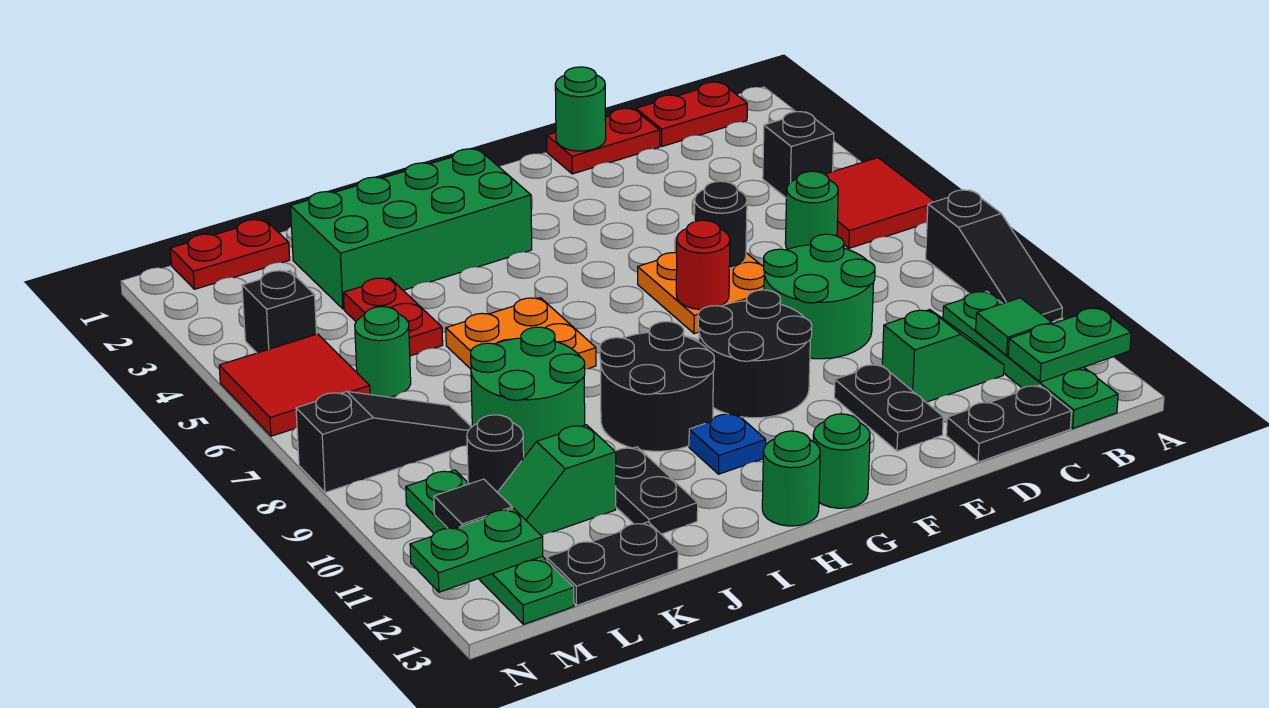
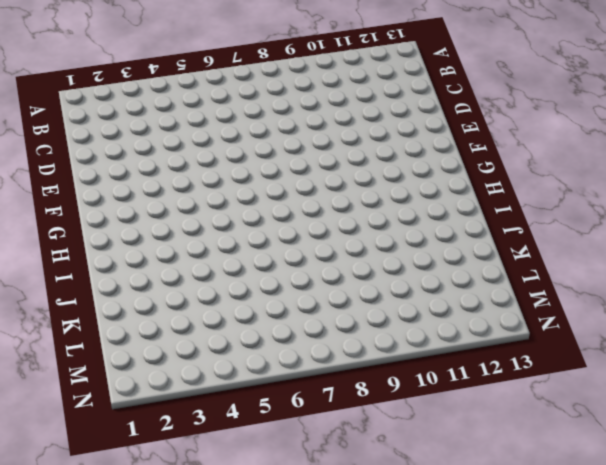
none -> red tile A5:B6 level 1
none -> black slope A8:A10 level 1 top 8
none -> red plate B1:C1 level 1
none -> black brick B4 level 1

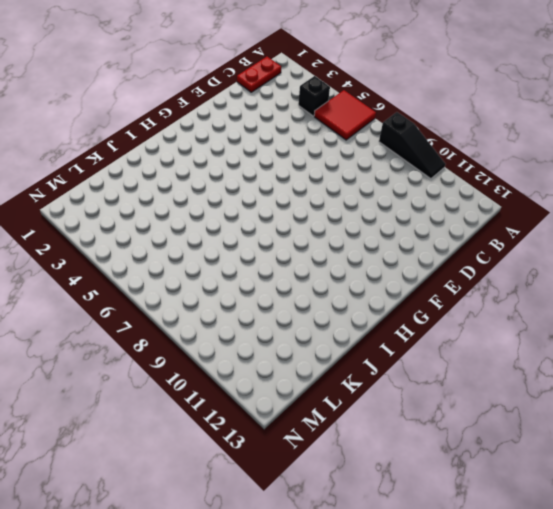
none -> green plate B10:B13 level 1
none -> green round brick C6 level 1
none -> green slope C11:D11 level 1 top D
none -> black plate C13:D13 level 1

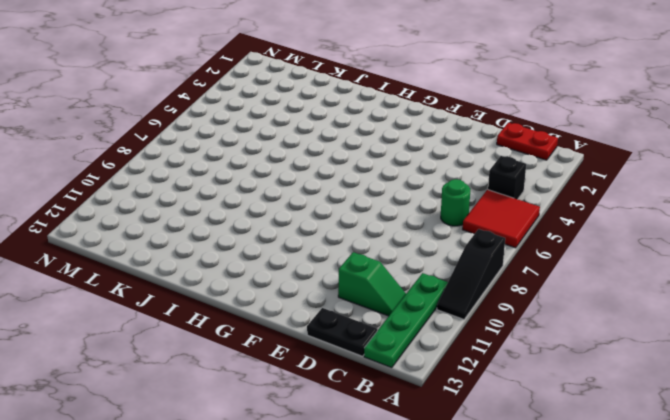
none -> red plate D1:E1 level 1
none -> green round brick D8:E9 level 1
none -> orange plate E6:F7 level 1
none -> black plate E11:E12 level 1

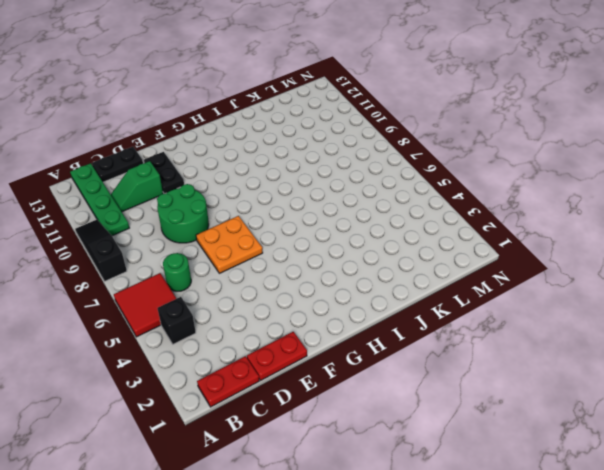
none -> black round brick F9:G10 level 1
none -> green round brick G13 level 1
none -> green brick H2:K3 level 1
none -> black round brick H9:I10 level 1

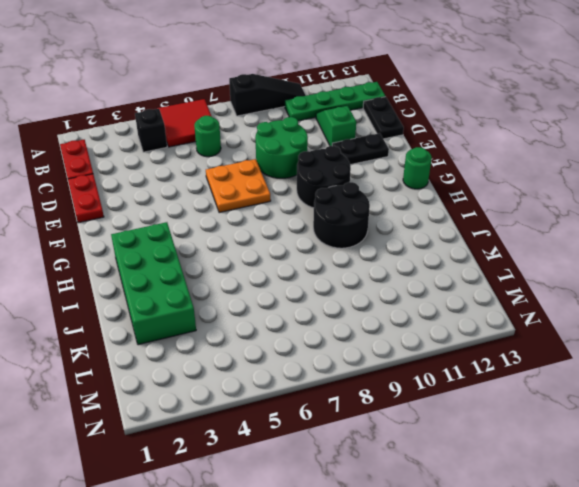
none -> blue plate H11 level 1
none -> green round brick H13 level 1
none -> orange plate I6:J7 level 1
none -> green round brick J8:K9 level 1

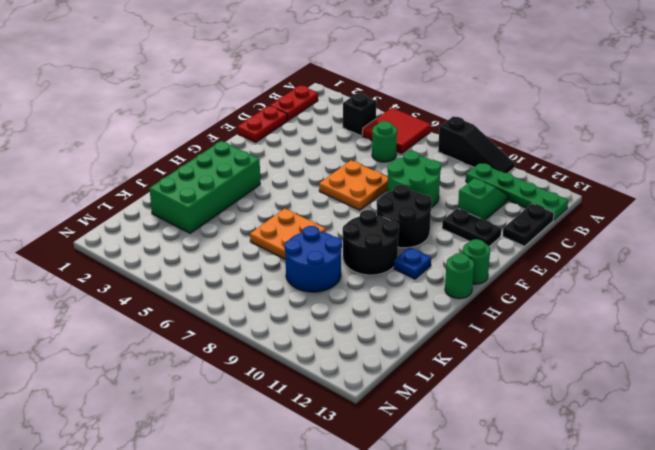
blue round brick J8:K9 level 1 -> green round brick J8:K9 level 1
none -> black plate J11:J12 level 1
none -> red plate K4:K5 level 1
none -> green slope K11:L11 level 1 top K
none -> black plate K13:L13 level 1

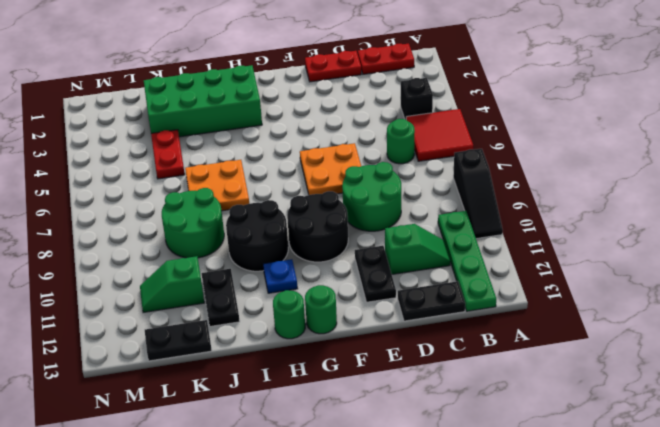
none -> red plate L1:M1 level 1
none -> green round brick L6 level 1
none -> black slope L8:N8 level 1 top N
none -> black round brick L10 level 1

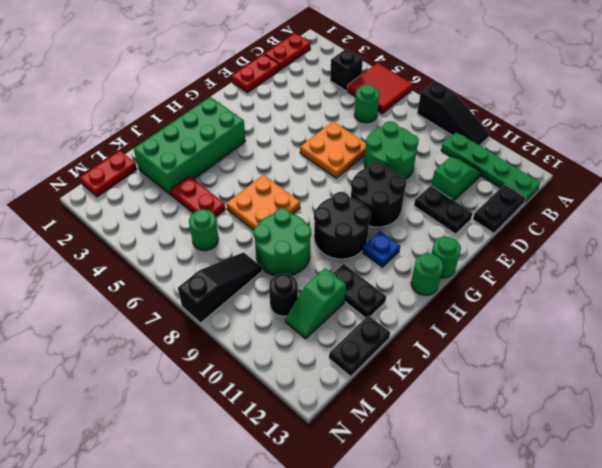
none -> black brick M4 level 1
none -> red tile M5:N6 level 1
none -> green plate M10:M13 level 1
none -> green plate A12:B12 level 2

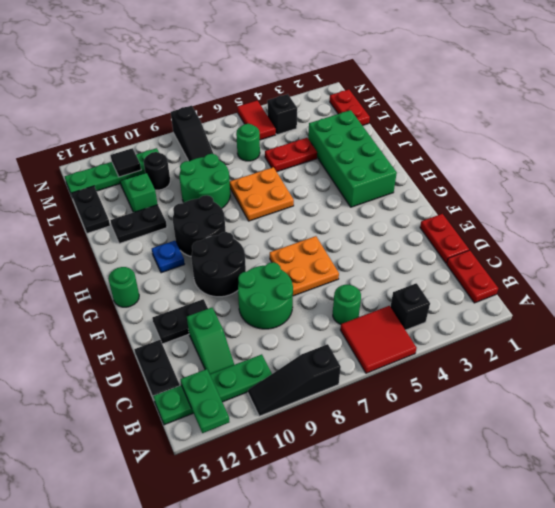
red tile M5:N5 level 1 -> red tile M5:N6 level 1
none -> green round brick H13 level 1
none -> green tile B11 level 2
none -> green round brick E1 level 2
none -> black round brick E6 level 2

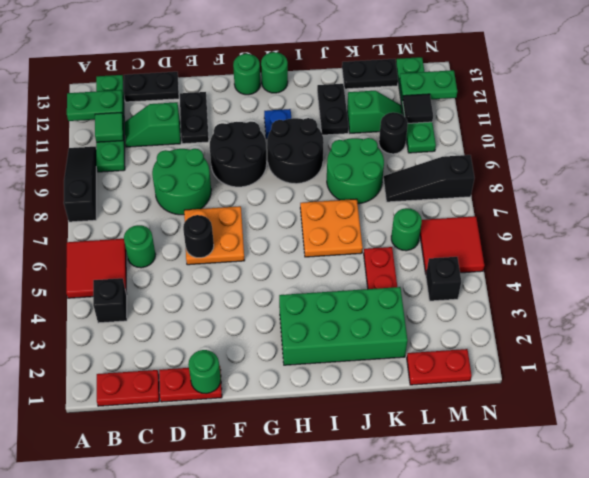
none -> red round brick F7 level 2

